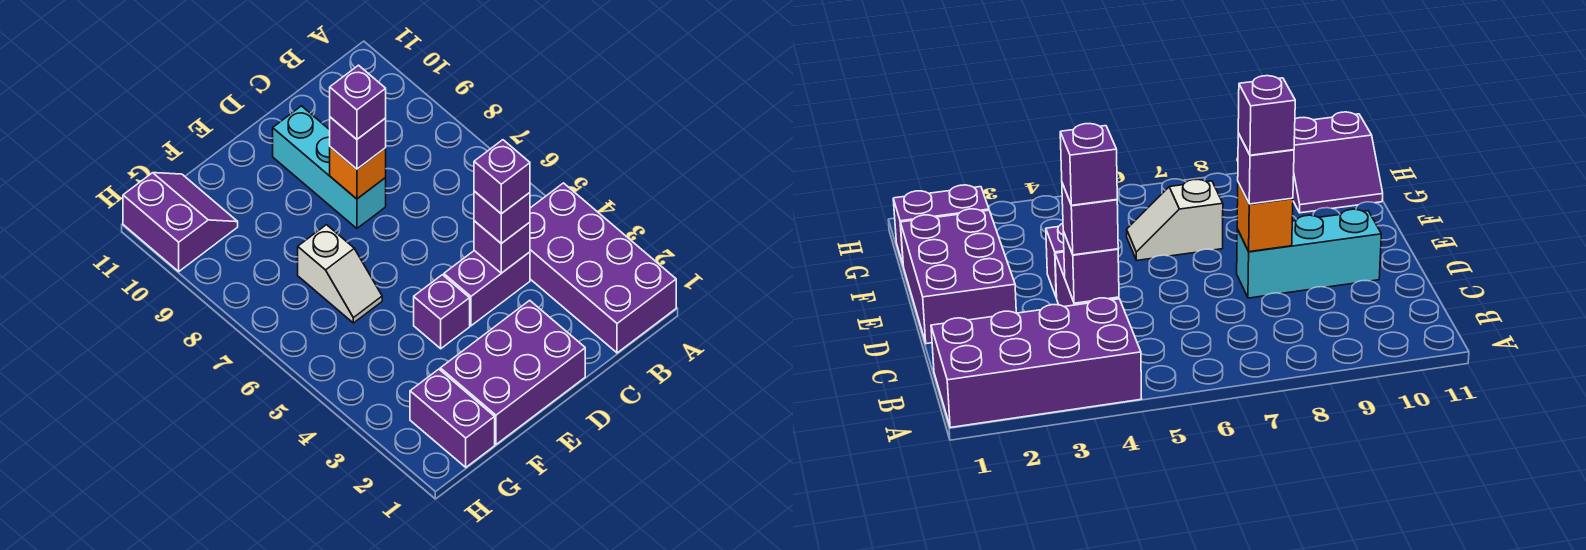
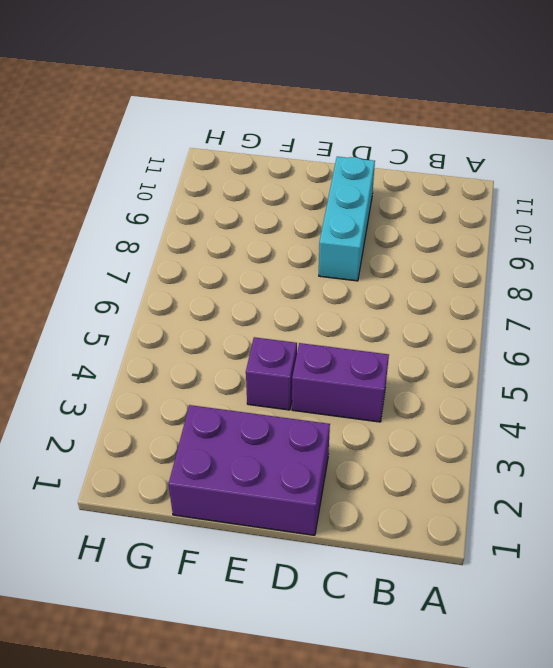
none -> purple brick A1:B4 level 1
none -> white slope F6:F7 level 1 top 7
none -> purple brick G1:G2 level 1

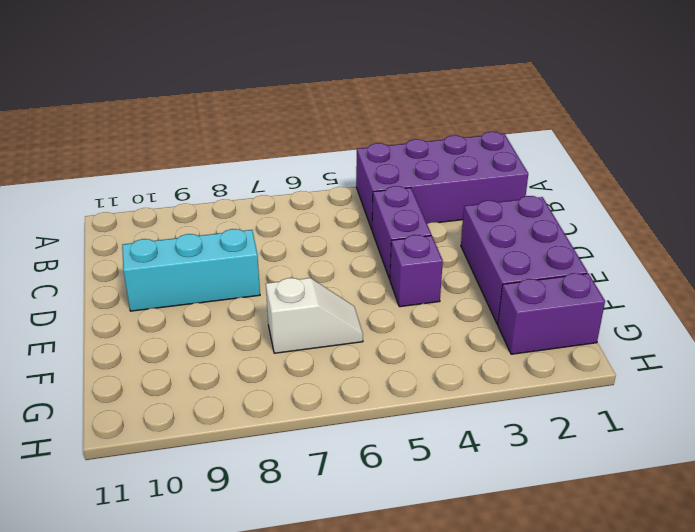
none -> purple slope G10:H11 level 1 top H
none -> purple brick C4 level 2
none -> orange brick D8 level 2

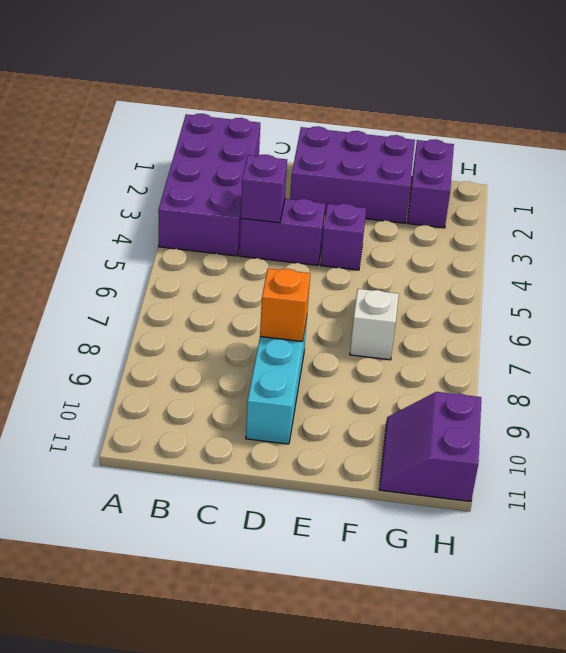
none -> purple brick C4 level 3
none -> purple brick D8 level 3
none -> purple brick C4 level 4

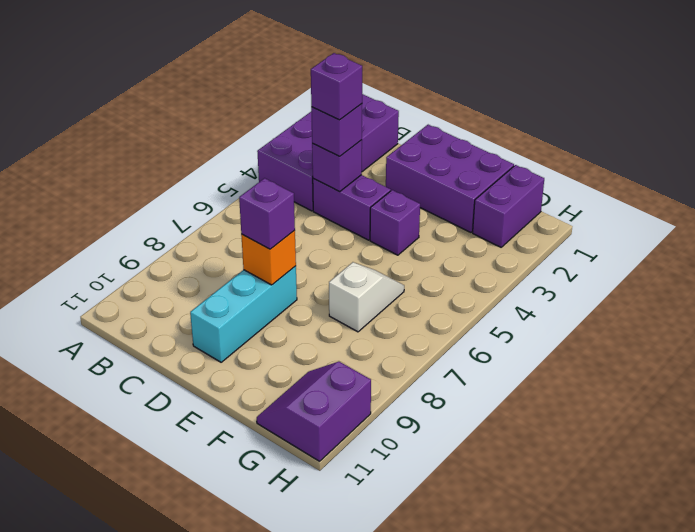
none -> purple brick D8 level 4

